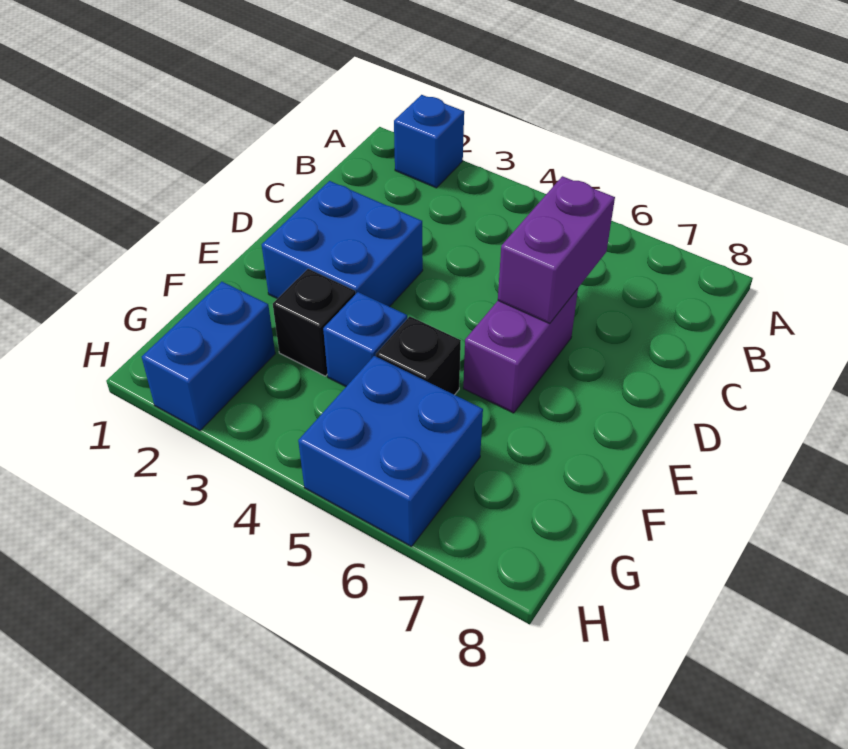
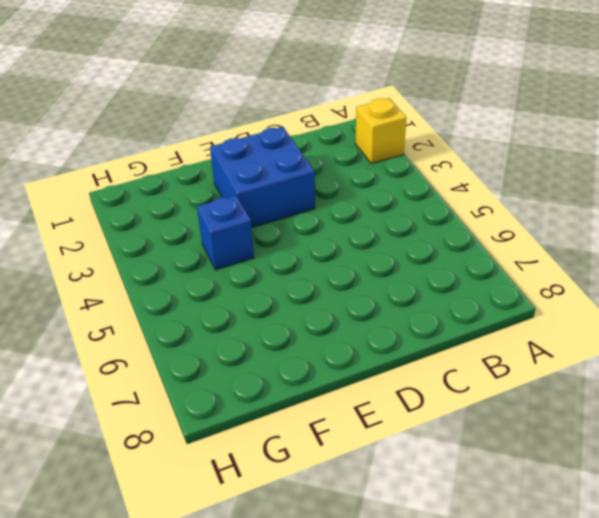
yellow brick A2 level 1 -> blue brick A2 level 1
none -> purple brick D6:E6 level 1
none -> black brick F3 level 1

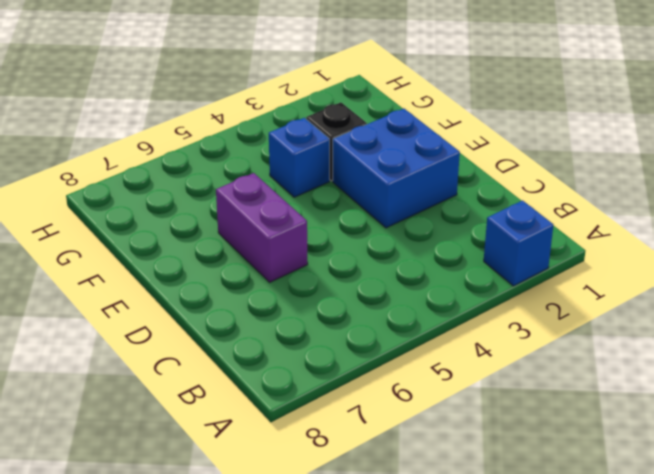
none -> black brick F5 level 1
none -> blue brick G2:H2 level 1

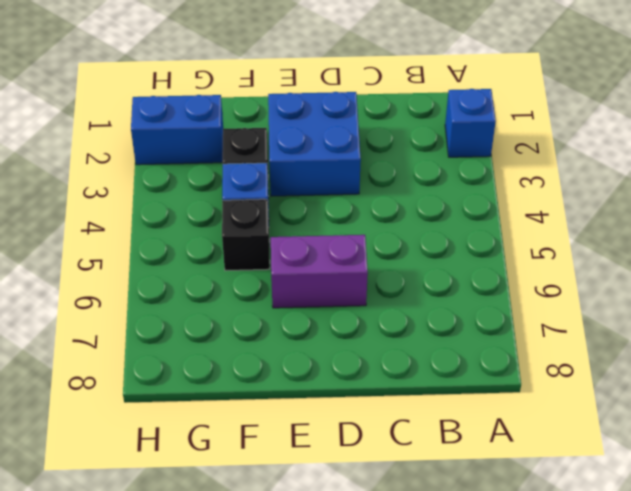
none -> blue brick G5:H6 level 1
none -> purple brick C6:D6 level 2

